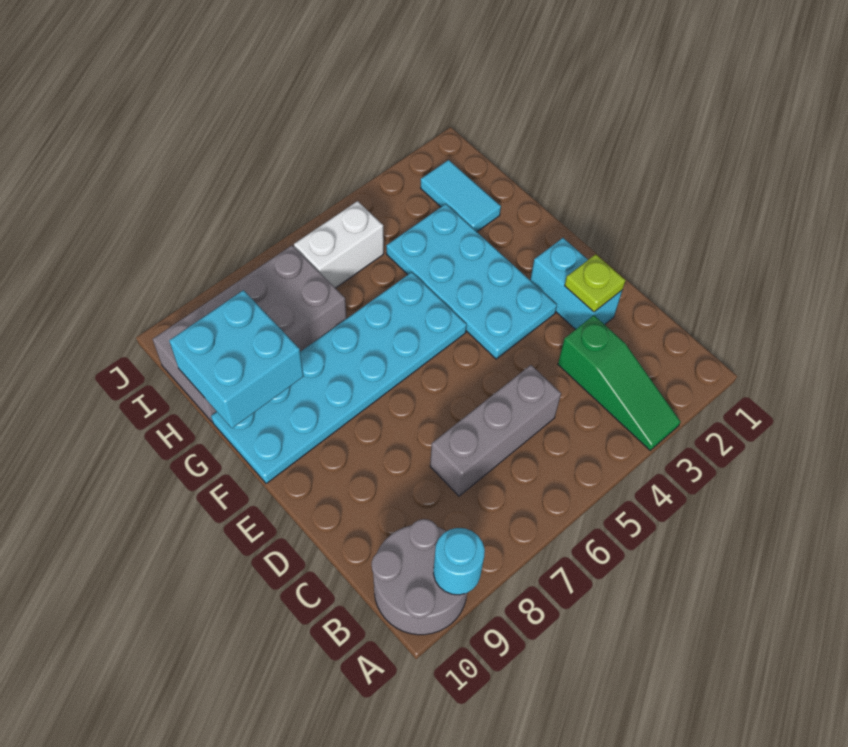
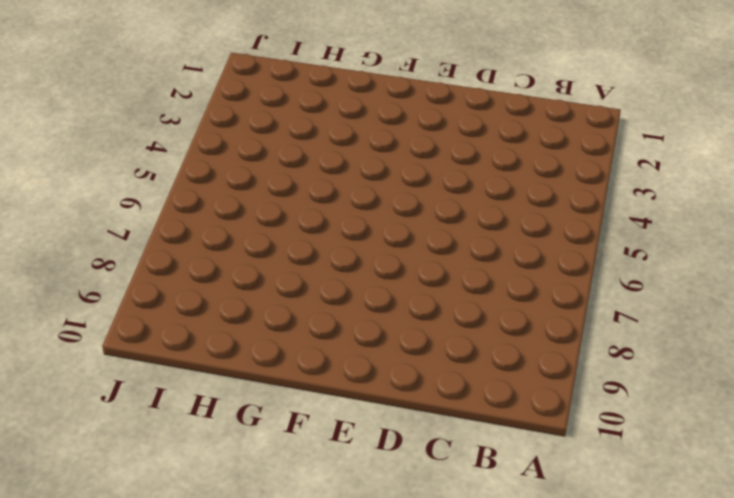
none -> green slope A3:C3 level 1 top C
none -> grey round brick A9:B10 level 1
none -> grey brick C5:C7 level 1

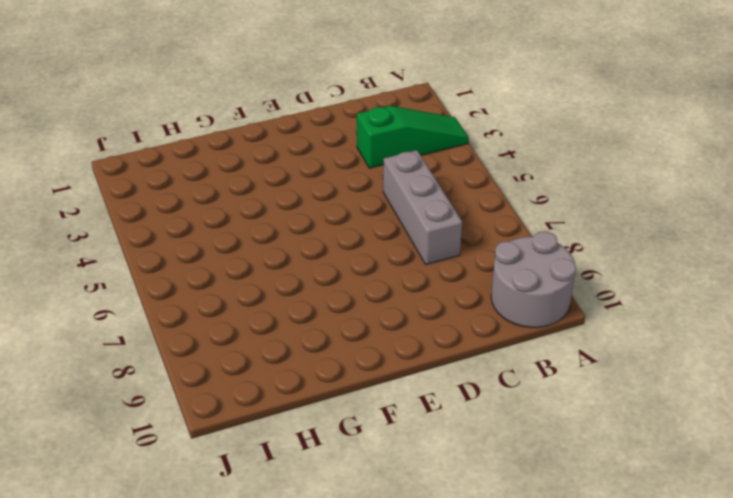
none -> cyan brick D2:E2 level 1
none -> cyan plate E3:H4 level 1
none -> cyan plate F5:G10 level 1

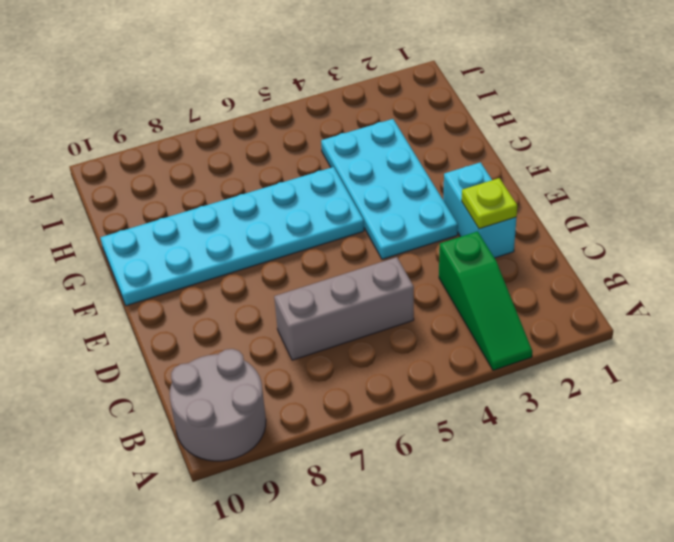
none -> cyan tile H2:I2 level 1
none -> grey brick H7:I10 level 1
none -> white brick I5:I6 level 1

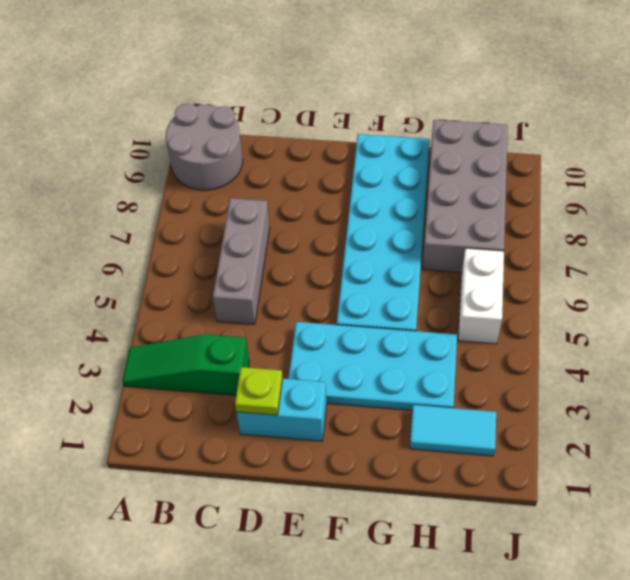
none -> cyan round brick A9 level 2
none -> cyan brick G9:H10 level 2

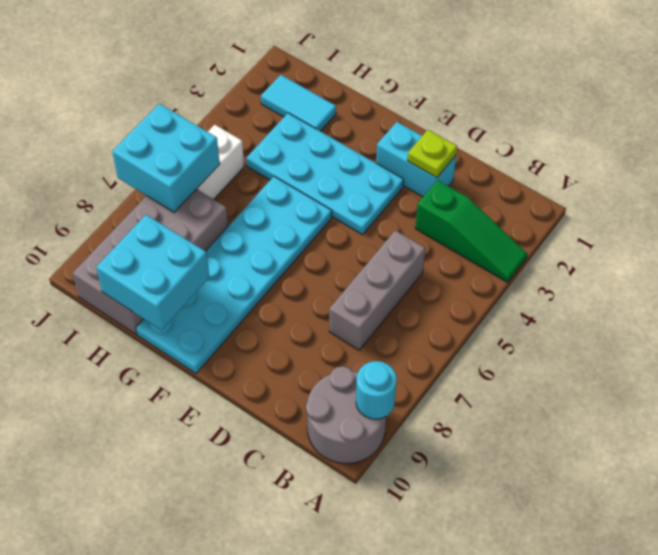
cyan brick I6:J7 level 2 -> none

